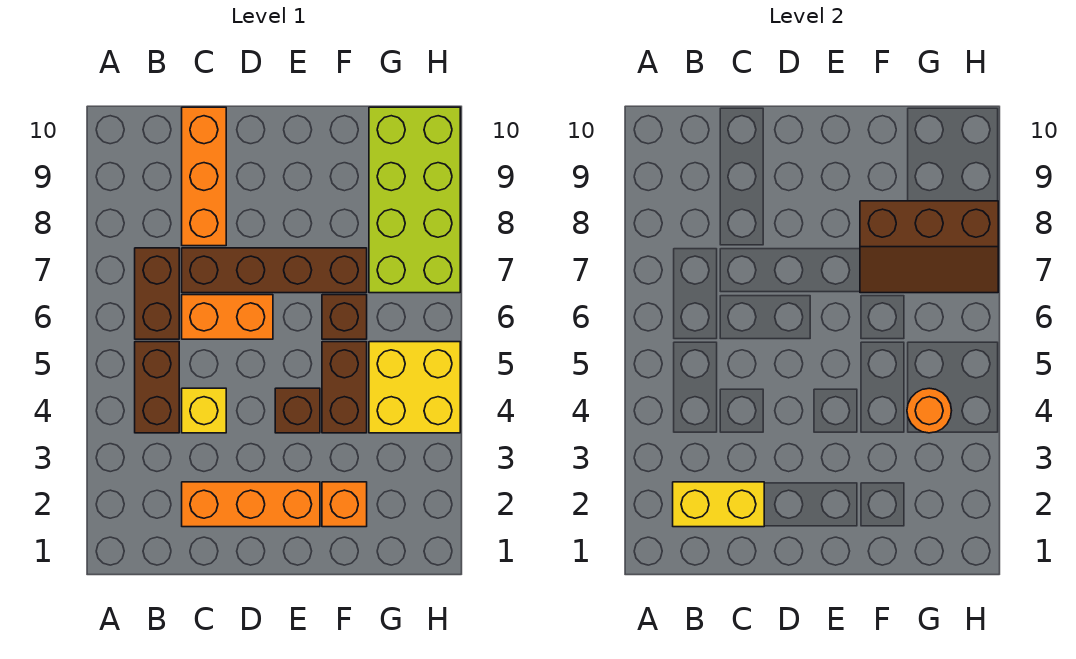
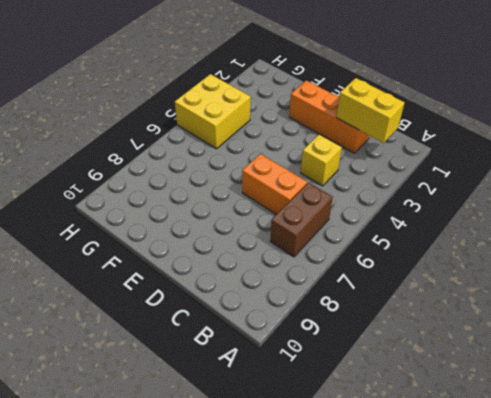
none -> brown brick B4:B5 level 1
none -> brown brick C7:F7 level 1
none -> orange brick C8:C10 level 1

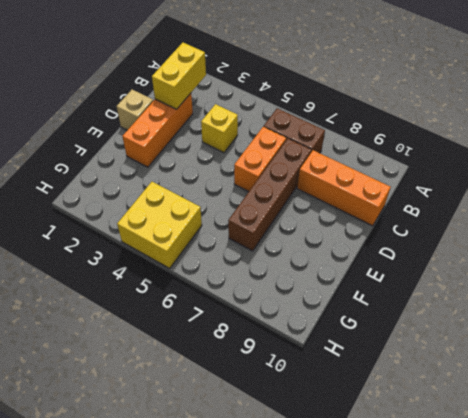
tan brick D1 level 1 -> none
none -> brown brick B4:B5 level 1
none -> brown brick E4 level 1
none -> orange brick F2 level 1

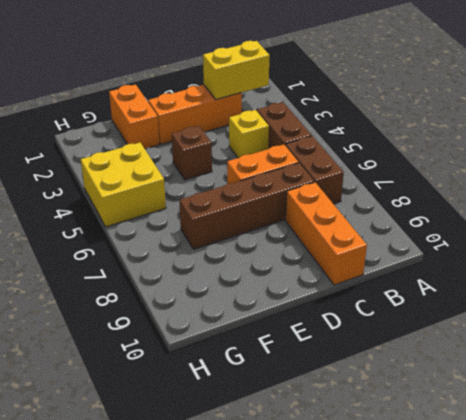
orange brick F1:F2 level 1 -> orange brick F2 level 1
none -> brown brick F4:F5 level 1
none -> brown brick F6 level 1
none -> lime brick G7:H10 level 1

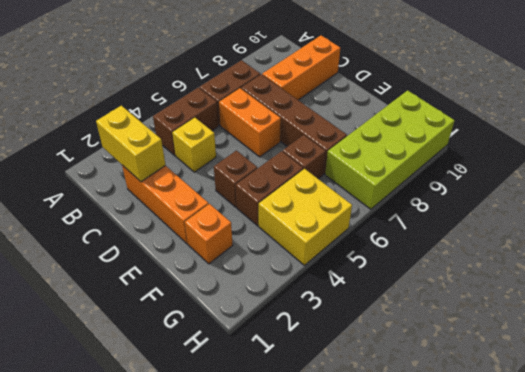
none -> brown slope F7:H8 level 2 top 8
none -> orange round brick G4 level 2

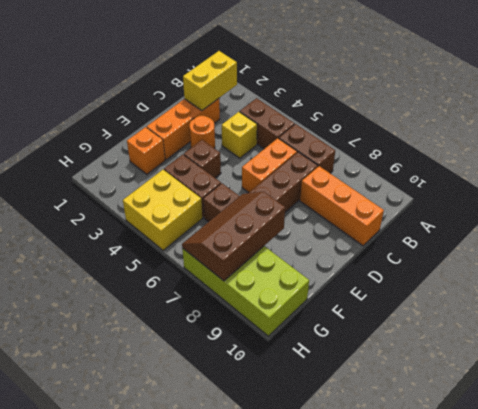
orange round brick D3 level 1 -> orange round brick G4 level 2

